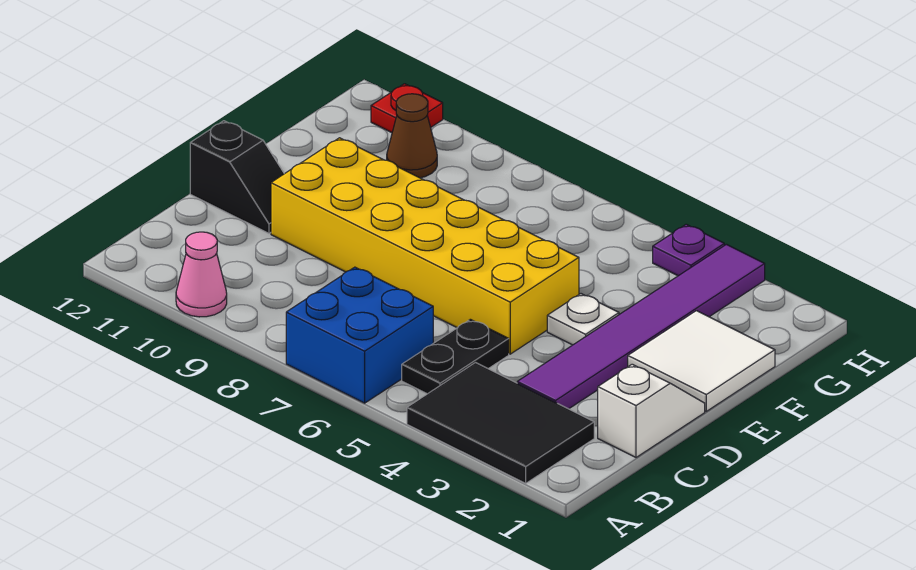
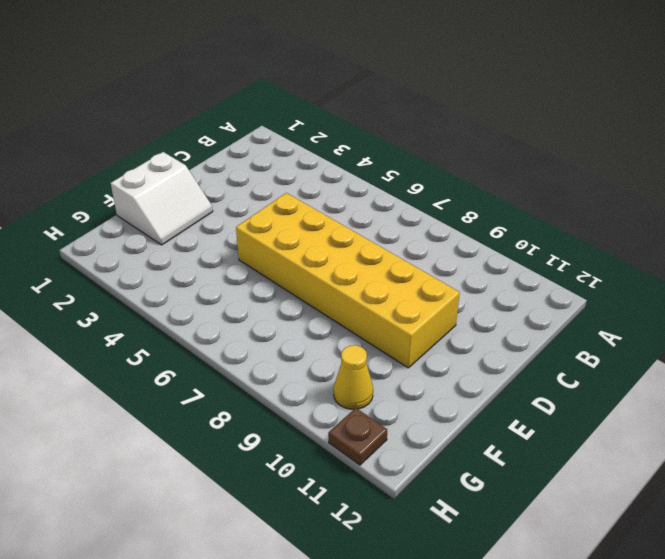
white slope E1:F2 level 1 top 1 -> white tile E1:F2 level 1
yellow cone G10 level 1 -> brown cone G10 level 1
brown plate H11 level 1 -> red plate H11 level 1
none -> black tile A2:B4 level 1
none -> blue brick A6:B7 level 1
none -> pink cone A10 level 1

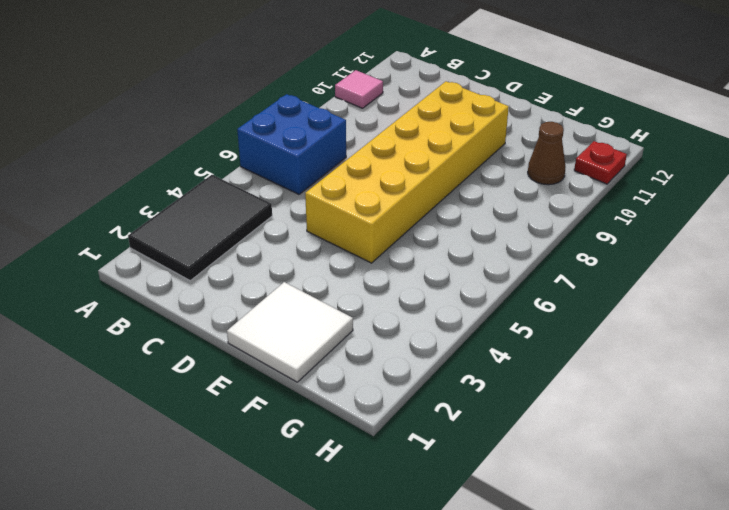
pink tile A10 level 1 -> pink cone A10 level 1
none -> black plate B5:C5 level 1
none -> white slope C1:D1 level 1 top C
none -> purple tile C3:H3 level 1

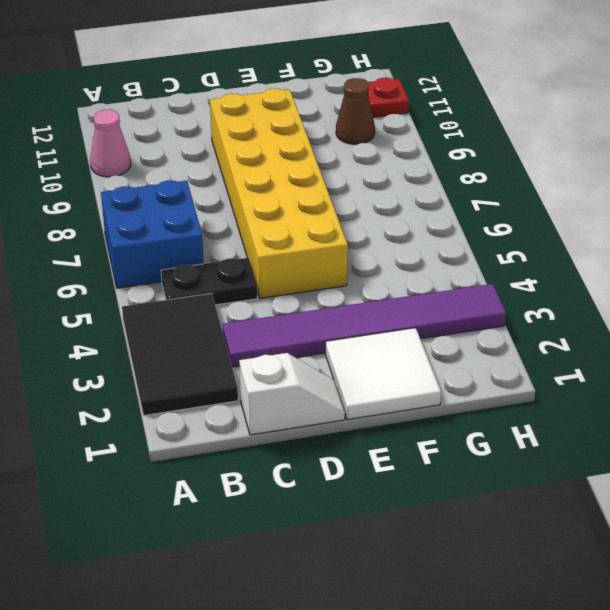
none -> black slope D11:D12 level 1 top 12
none -> white plate E4 level 1
none -> purple plate H4 level 1

